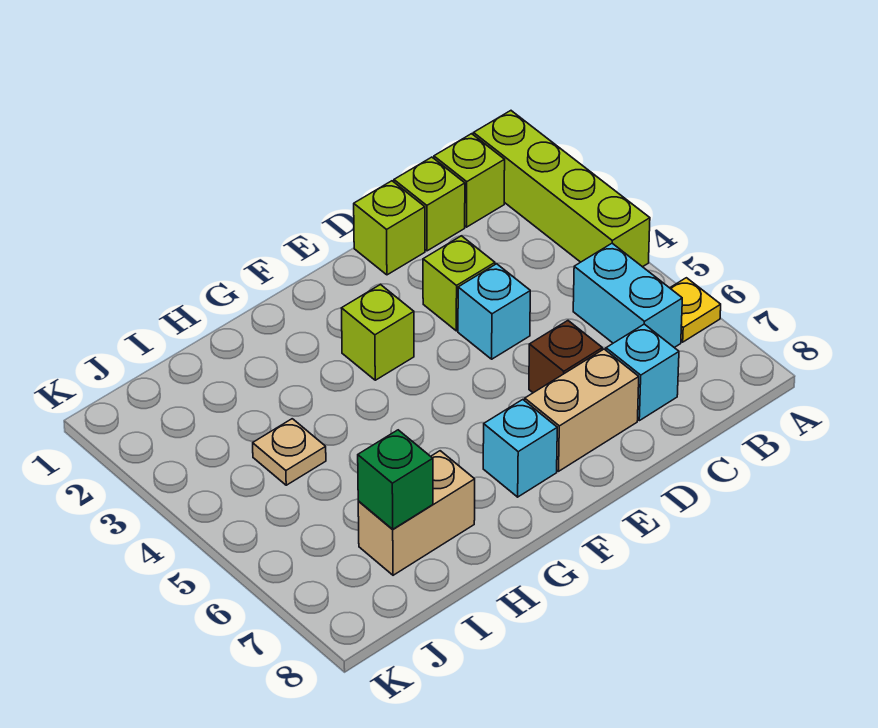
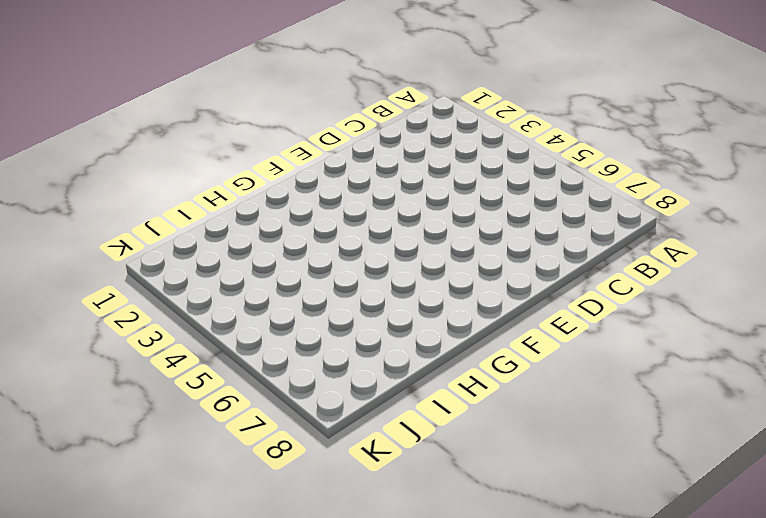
none -> lime brick A1:A4 level 1
none -> yellow plate A6 level 1
none -> lime brick B1 level 1

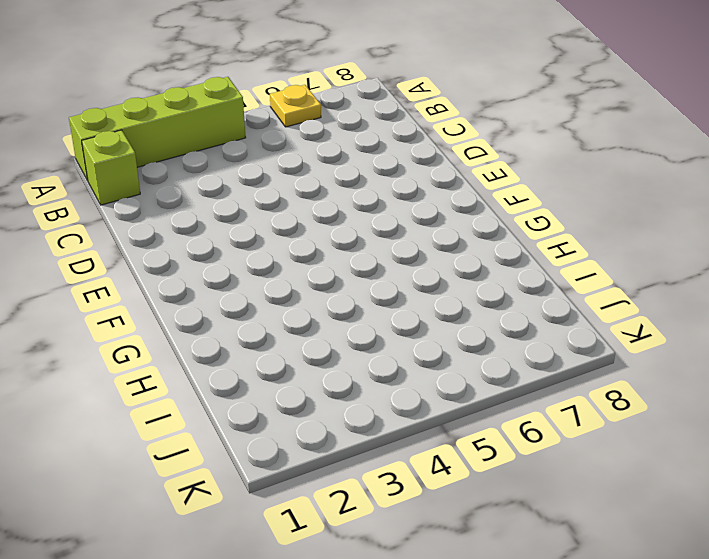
none -> cyan brick B5:B6 level 1
none -> lime brick C1 level 1
none -> cyan brick C7 level 1

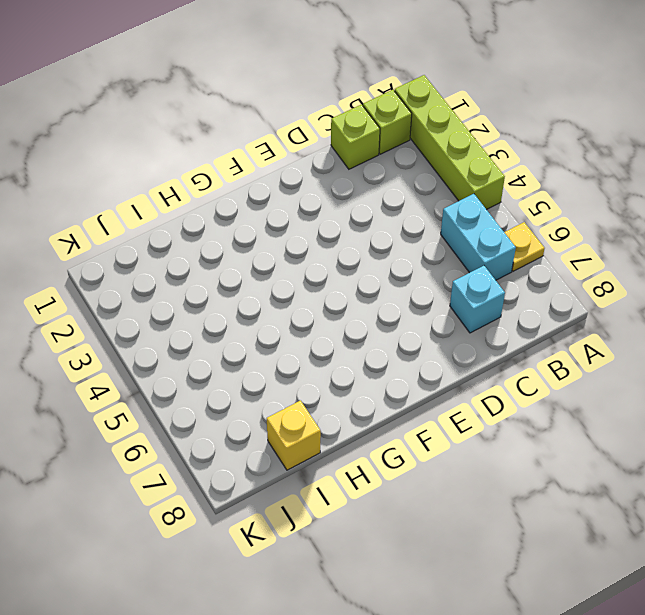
yellow brick I8 level 1 -> none
none -> lime brick D1 level 1
none -> lime brick D3 level 1
none -> cyan brick D4 level 1

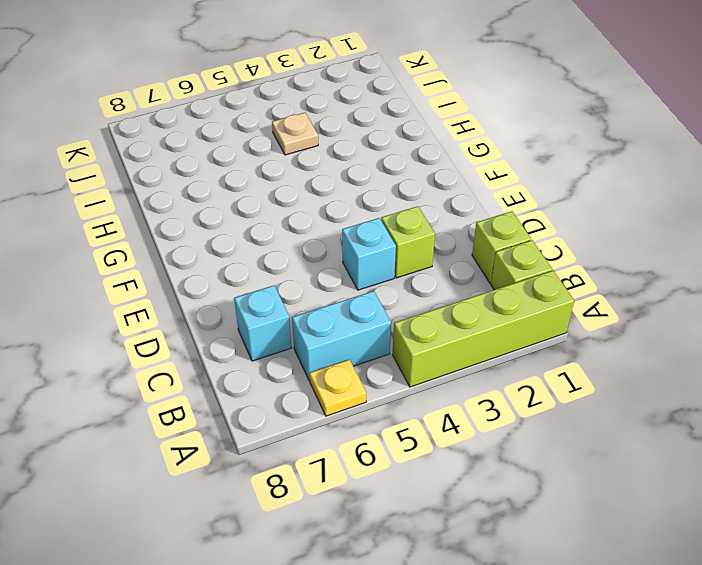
none -> lime brick D1 level 1
none -> brown brick D6 level 1
none -> tan brick D7:E7 level 1

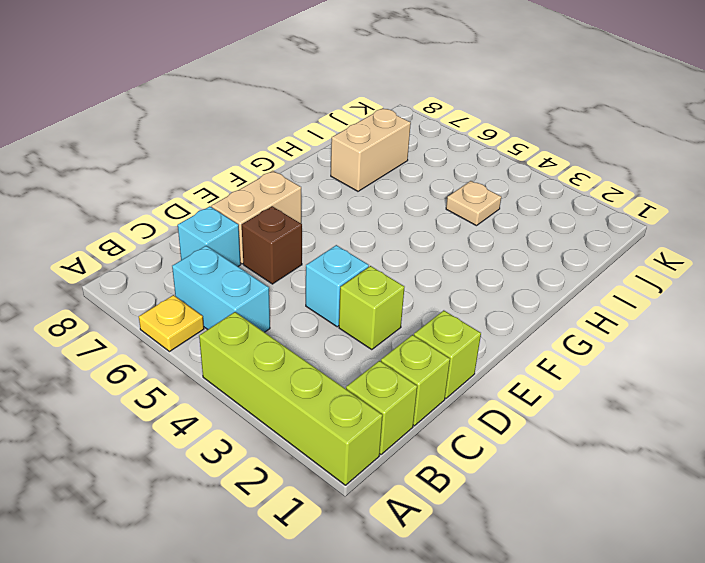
none -> lime brick F3 level 1
none -> cyan brick F7 level 1
none -> green brick I7 level 2

